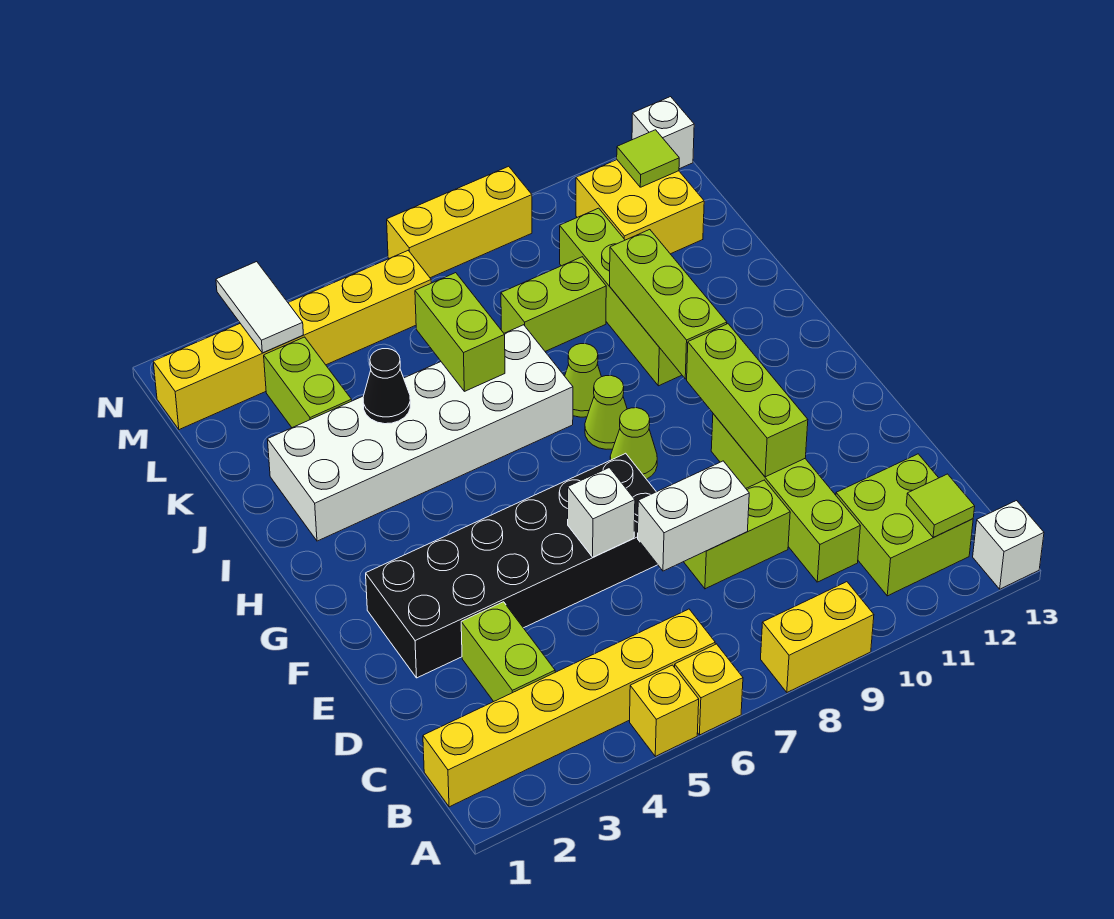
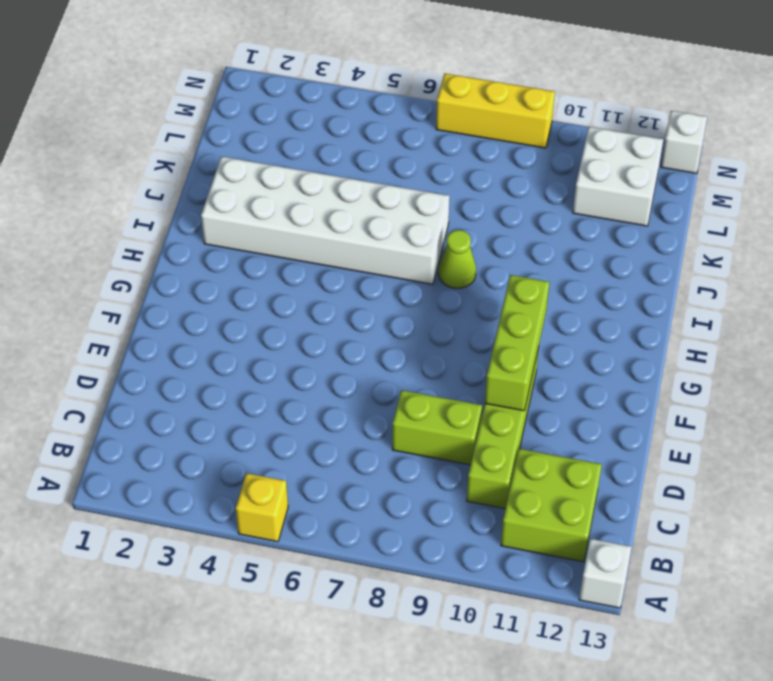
white brick L11:M12 level 1 -> yellow brick L11:M12 level 1
none -> yellow brick A6 level 1
none -> yellow brick A8:A9 level 1
none -> yellow brick B1:B6 level 1
none -> lime brick C3:D3 level 1

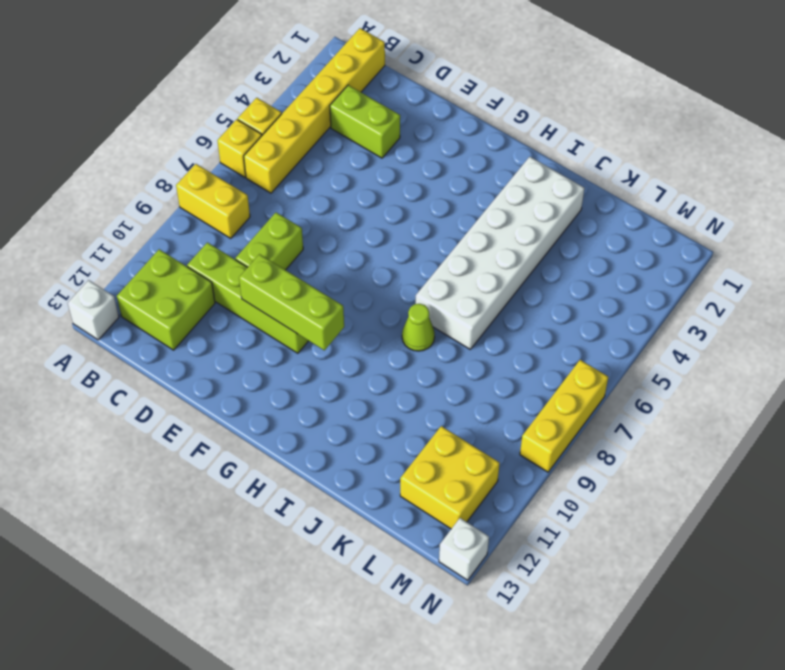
yellow brick A8:B8 level 1 -> yellow brick A8:A9 level 1
none -> black brick E2:F7 level 1
none -> lime cone G8 level 1
none -> lime cone H8 level 1
none -> lime brick I10:L10 level 1

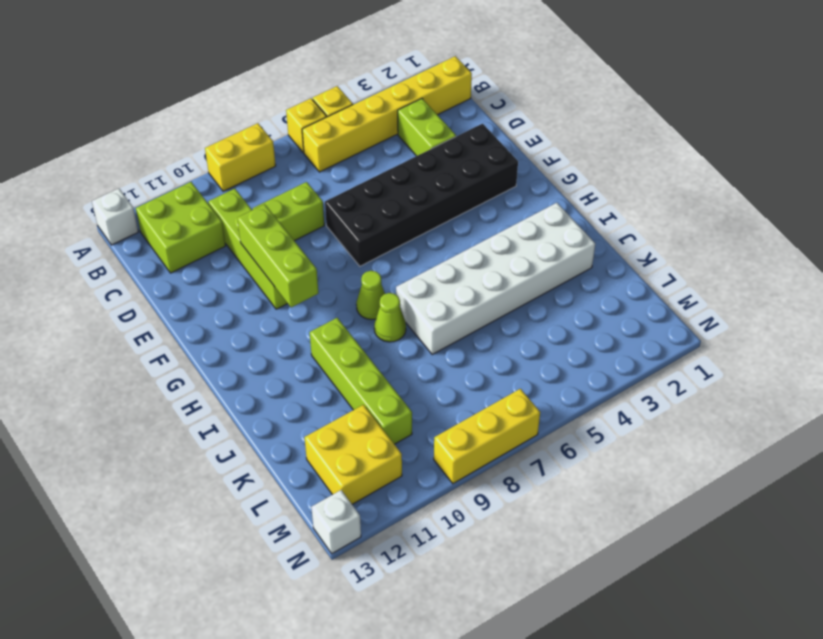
none -> lime cone G8 level 1
none -> lime brick K3:L3 level 1
none -> lime brick K8:K9 level 1
none -> yellow brick M1:M6 level 1

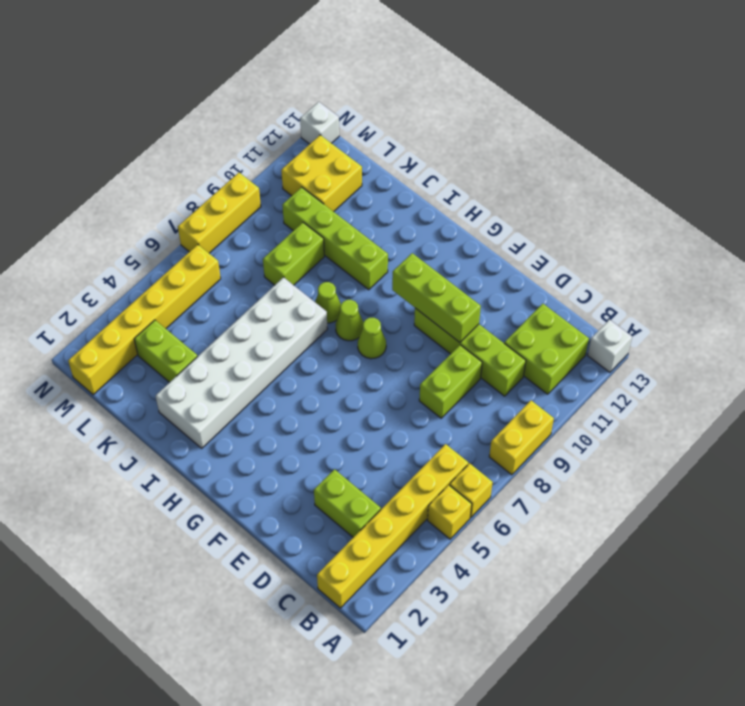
none -> black brick E2:F7 level 1
none -> lime tile B12 level 2
none -> white brick D7:D8 level 2
none -> white brick E6 level 2

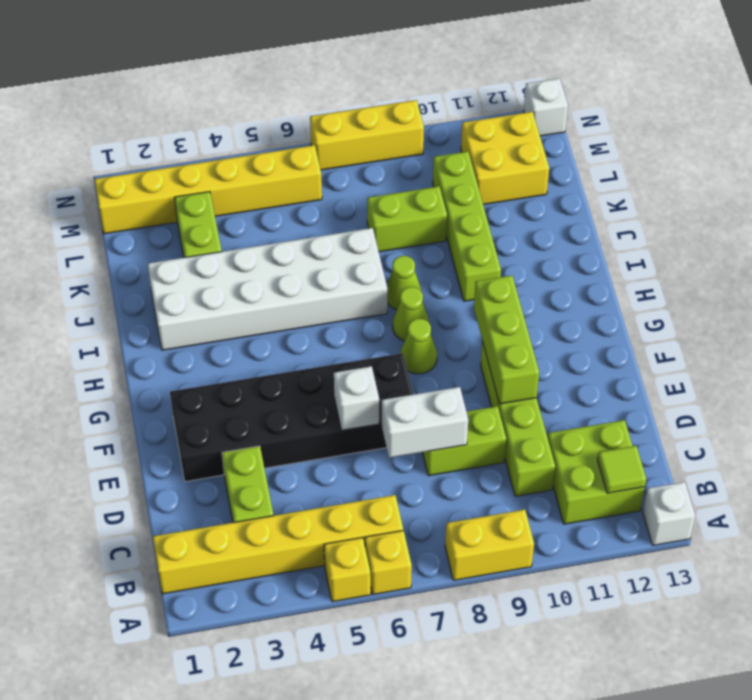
none -> lime brick H10:J10 level 2
none -> black cone J4 level 2
none -> lime brick J6:K6 level 2
none -> white tile M3:N3 level 2

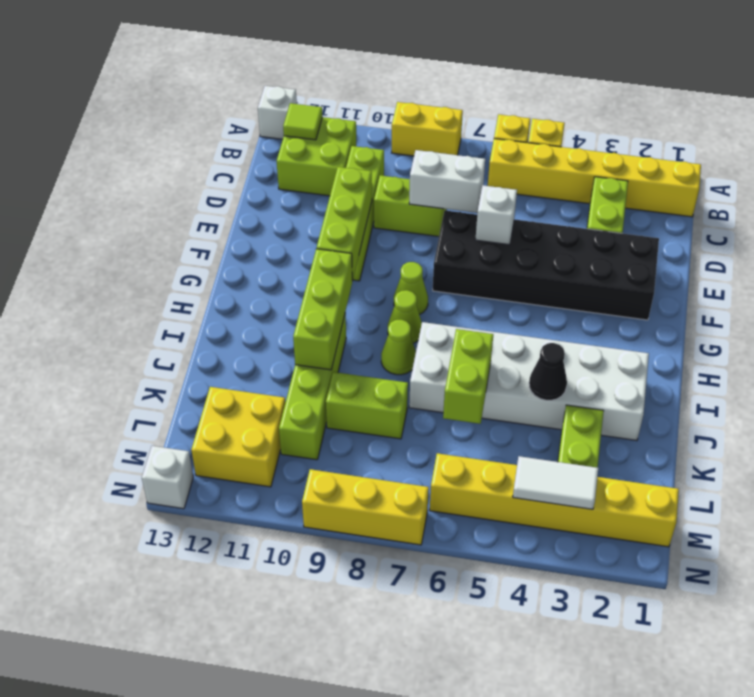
white tile M3:M4 level 2 -> white tile M3:N3 level 2
none -> lime tile M12 level 2

